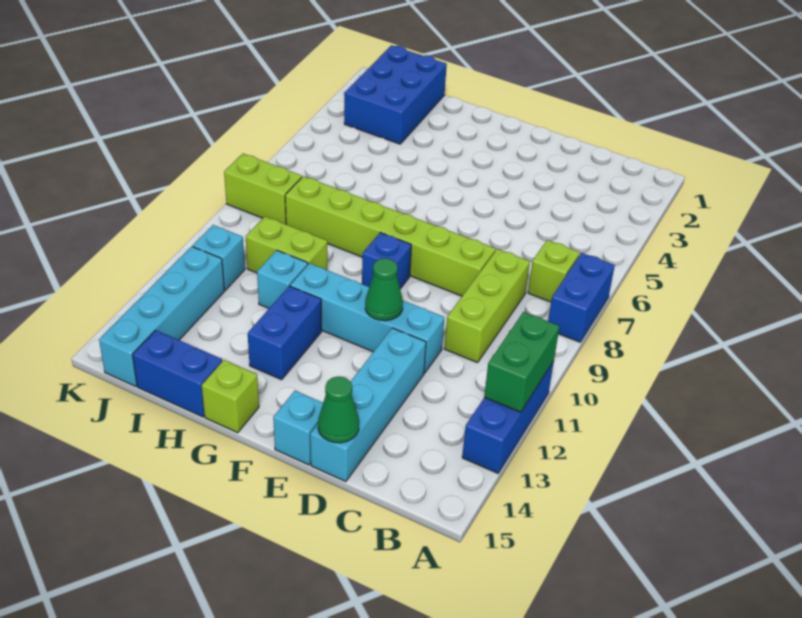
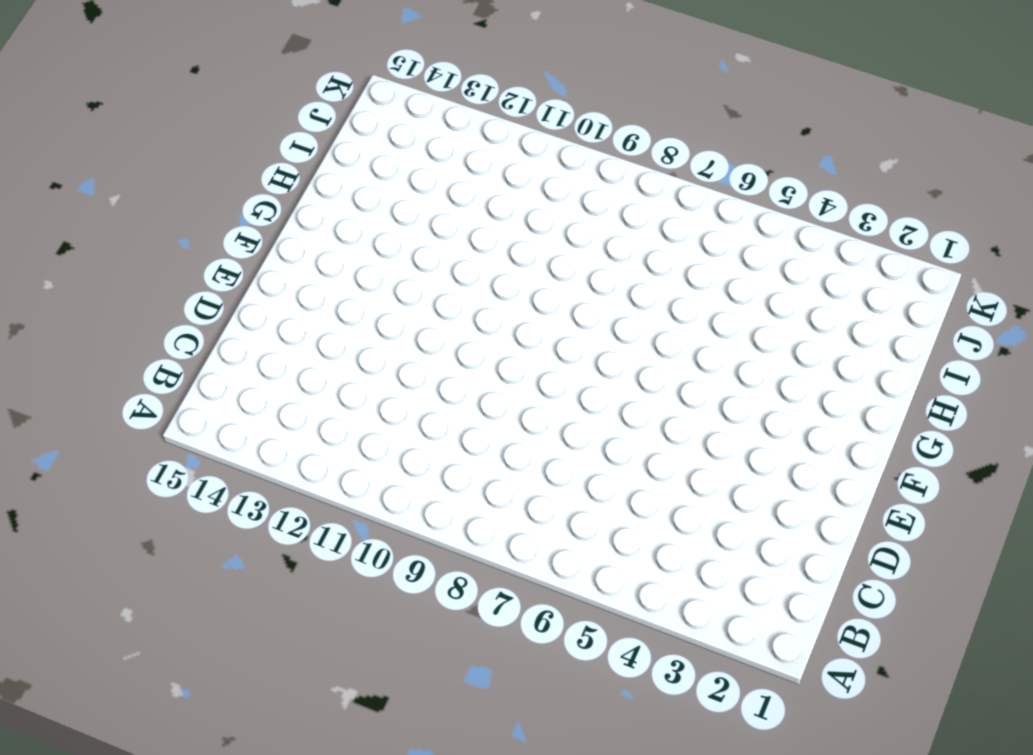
none -> blue brick A7:A8 level 1
none -> blue brick A11:A13 level 1
none -> lime brick B7 level 1

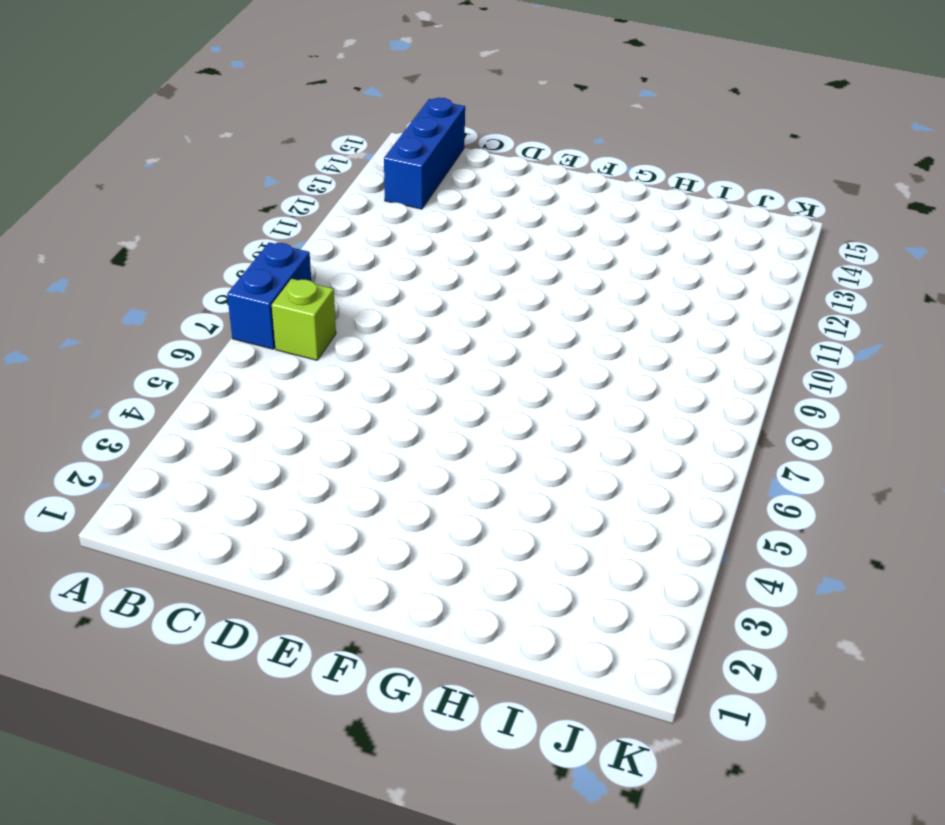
blue brick B13:B15 level 1 -> blue brick A11:A13 level 1
none -> lime brick C8:C10 level 1
none -> lime brick D8:I8 level 1
none -> cyan brick D11:G11 level 1

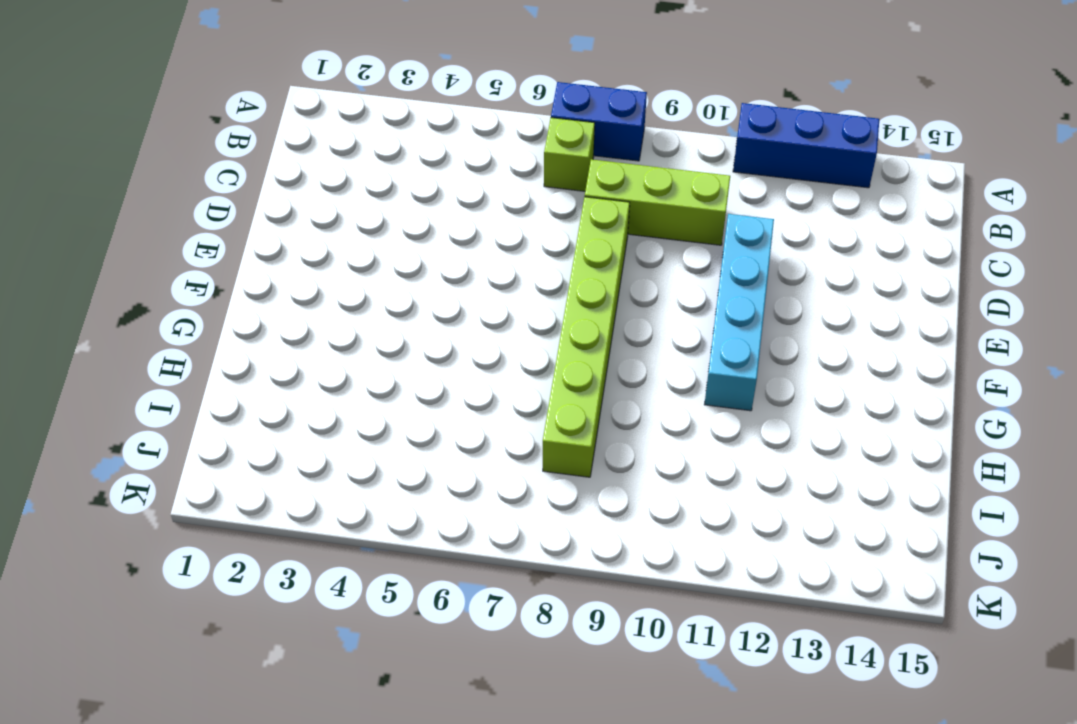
none -> cyan brick D12:D15 level 1
none -> cyan brick E15 level 1
none -> blue brick F9 level 1

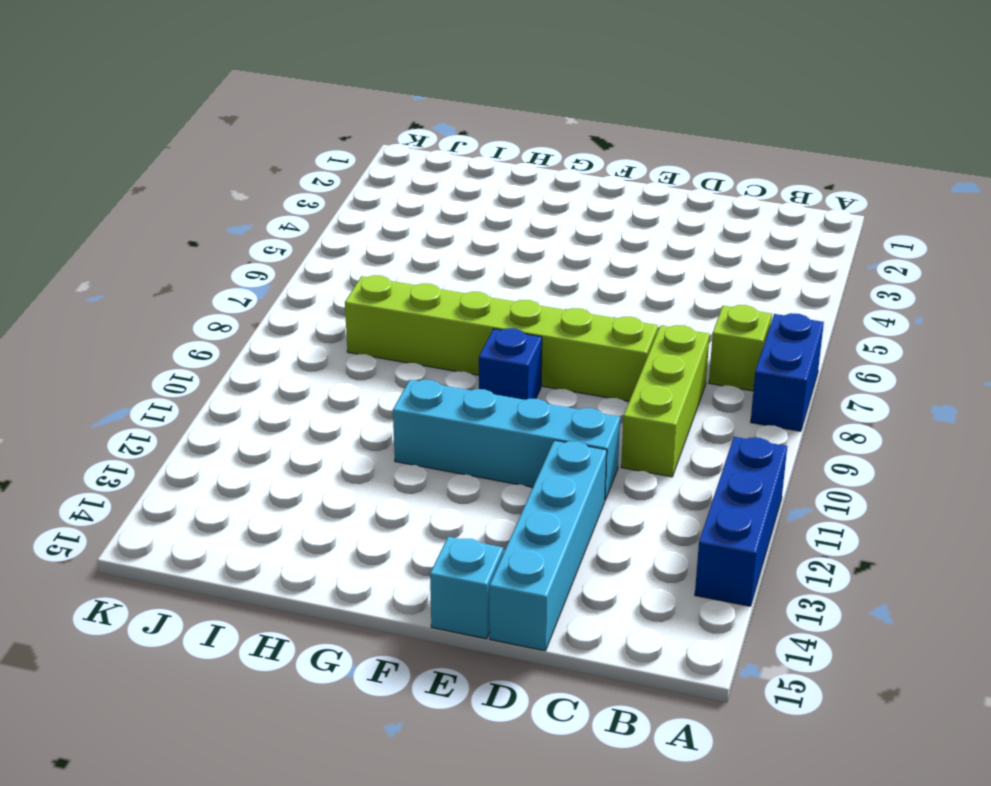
none -> blue brick G12:G13 level 1
none -> lime brick G15 level 1
none -> lime brick H10:I10 level 1

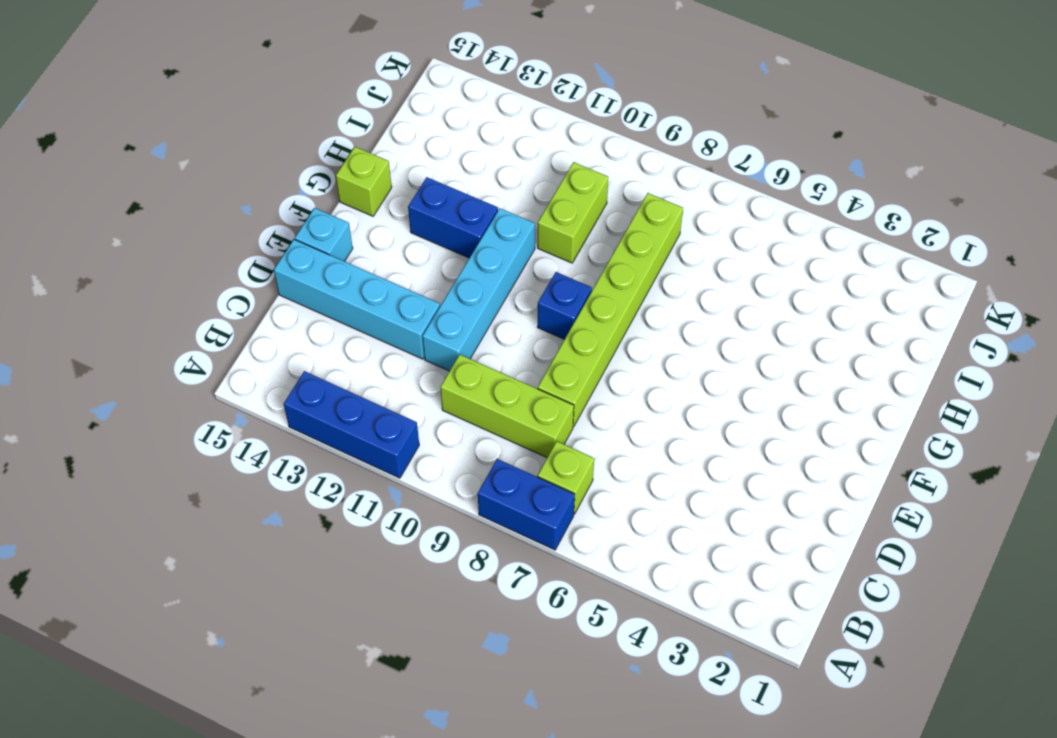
none -> cyan brick H11 level 1
none -> blue brick H15:I15 level 1
none -> blue brick I1:J3 level 1

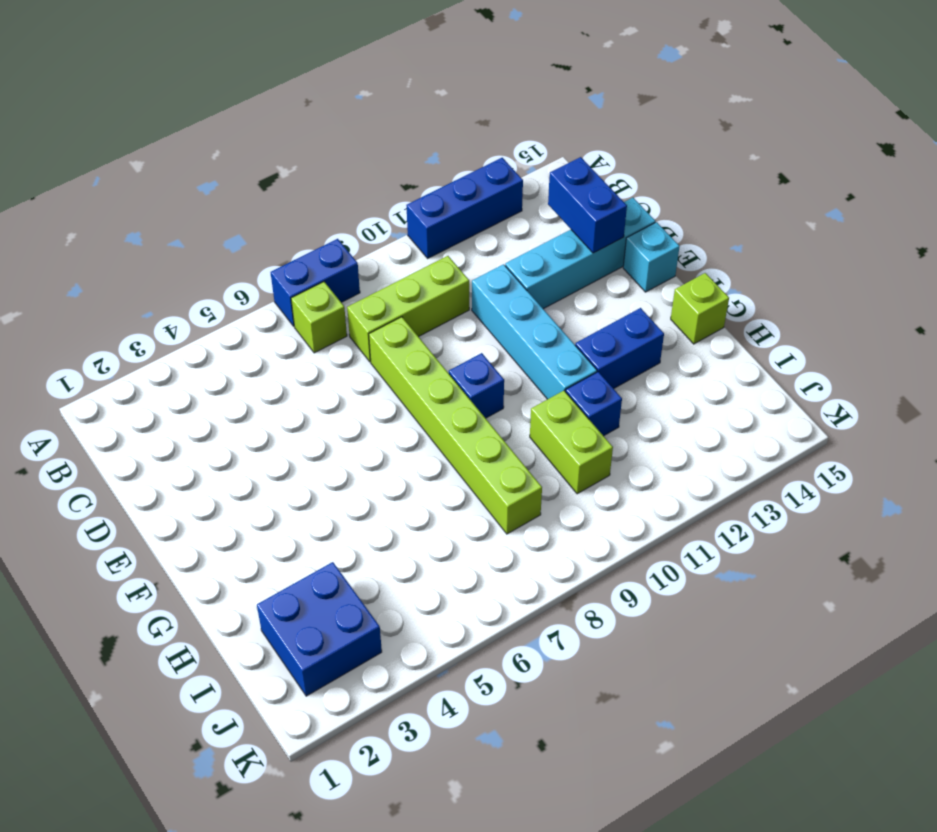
blue brick C14:D14 level 2 -> blue brick H15:I15 level 1
blue brick H11 level 1 -> cyan brick H11 level 1
blue brick I2:J3 level 1 -> blue brick I1:J3 level 1
none -> lime brick J8:K8 level 1
none -> cyan brick J11 level 1
none -> cyan brick J12:J15 level 1

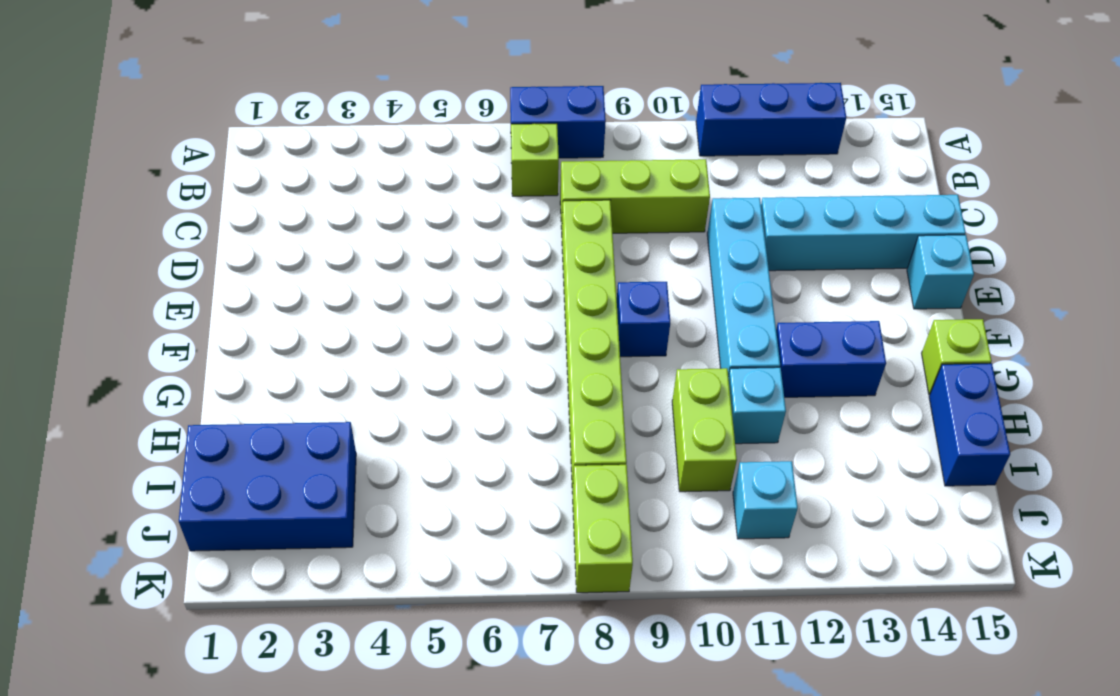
none -> cyan brick J12:J15 level 1
none -> green brick A11:A12 level 2
none -> green cone D15 level 2

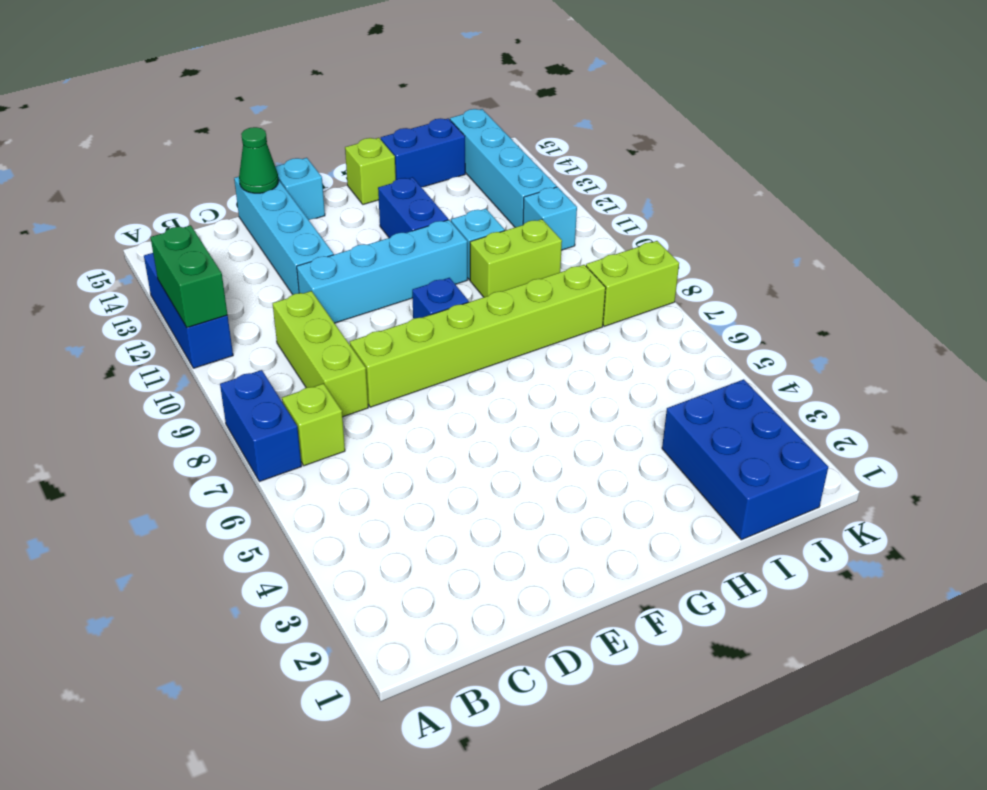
none -> green cone E11 level 2

